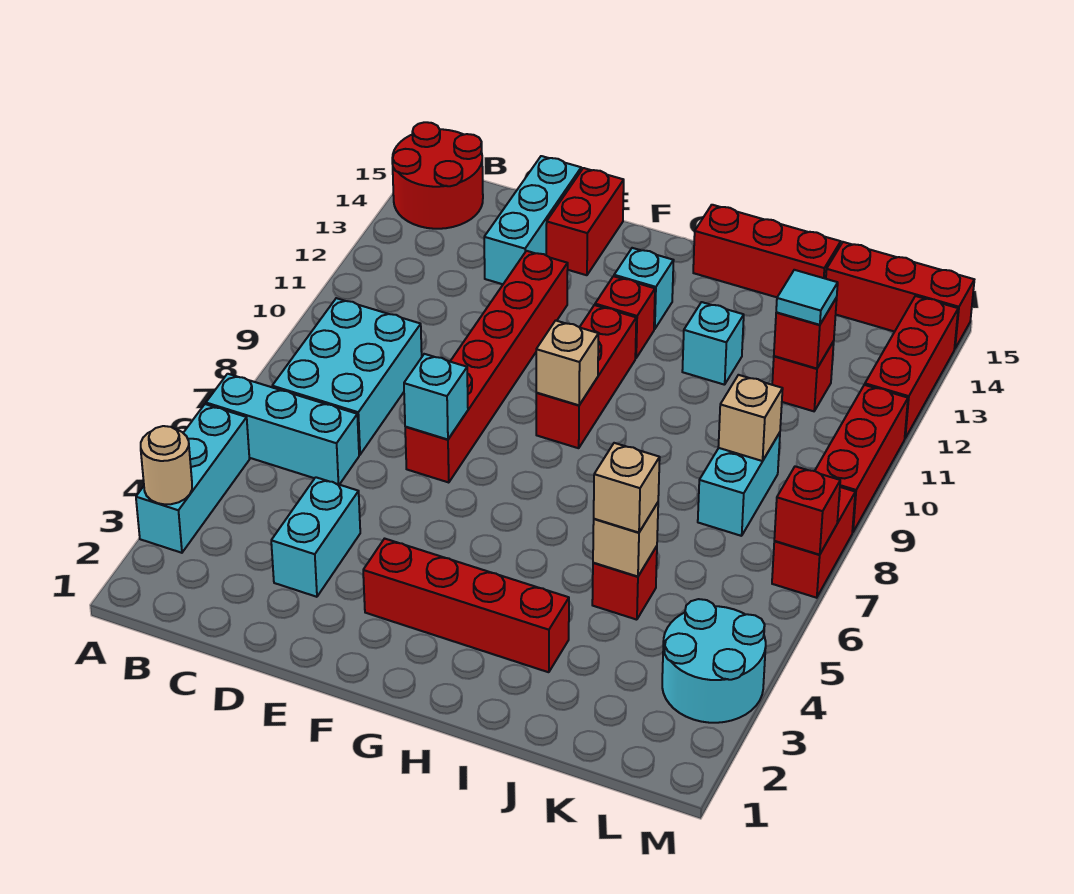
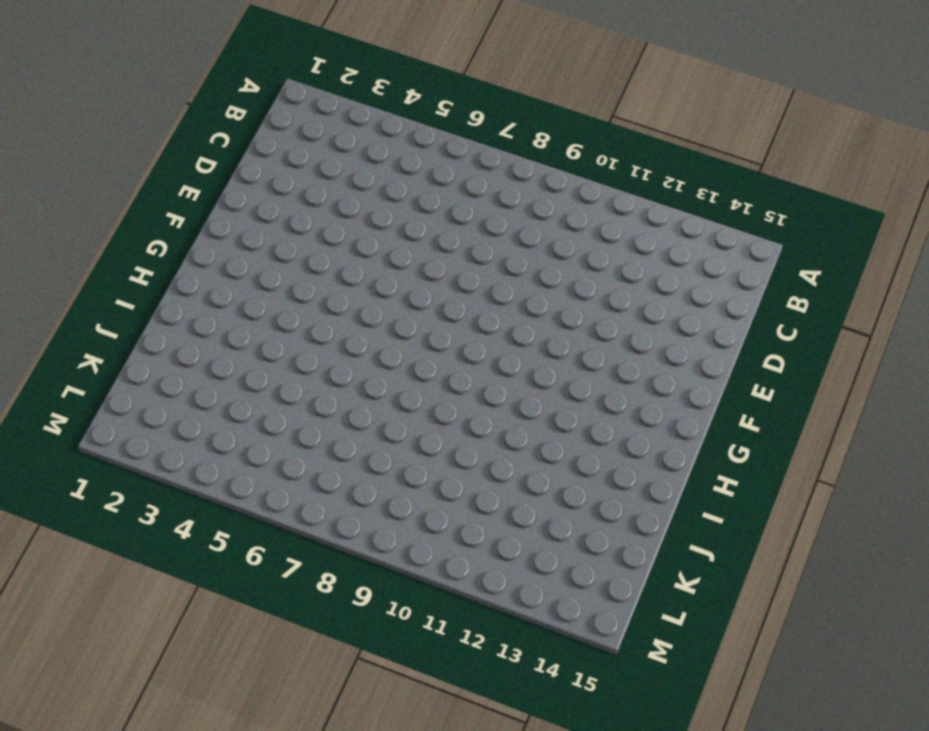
none -> cyan brick A3:A5 level 1
none -> cyan brick A6:C6 level 1
none -> red round brick A14:B15 level 1
none -> cyan brick B7:C9 level 1

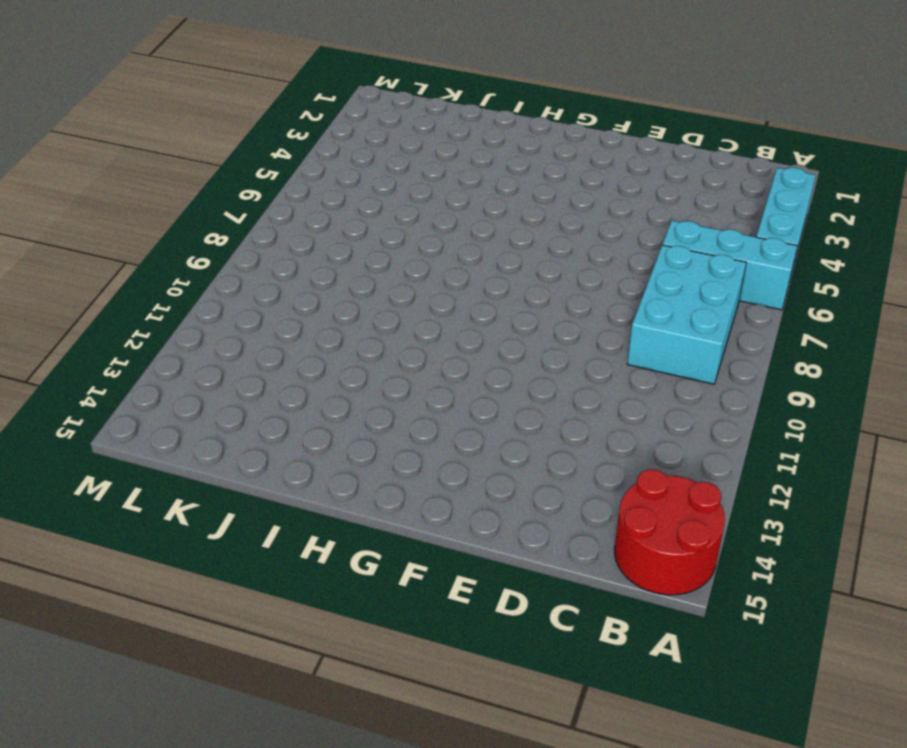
none -> cyan brick D3:D4 level 1
none -> cyan brick D13:D15 level 1
none -> red brick E7:E12 level 1
none -> red brick E14:E15 level 1

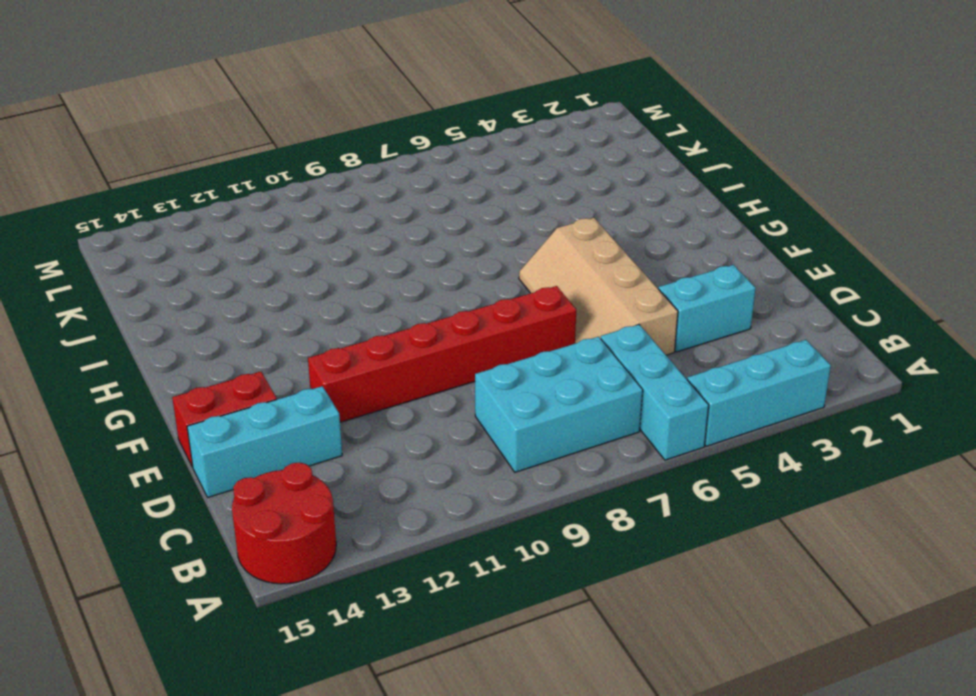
tan slope D5:G6 level 1 top 5 -> none
none -> red brick F3:I3 level 1
none -> red brick G9:G11 level 1
none -> red brick G12 level 1
none -> cyan brick G13 level 1

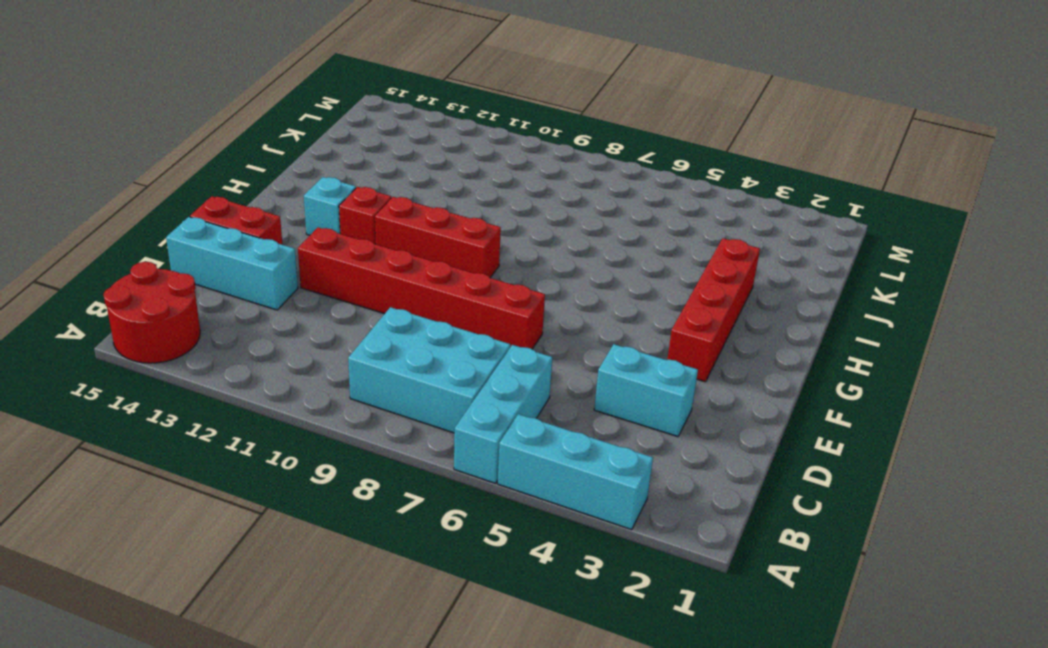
none -> red brick H15:J15 level 1
none -> cyan brick I12 level 1
none -> red brick J5 level 1
none -> cyan brick K8:K9 level 1

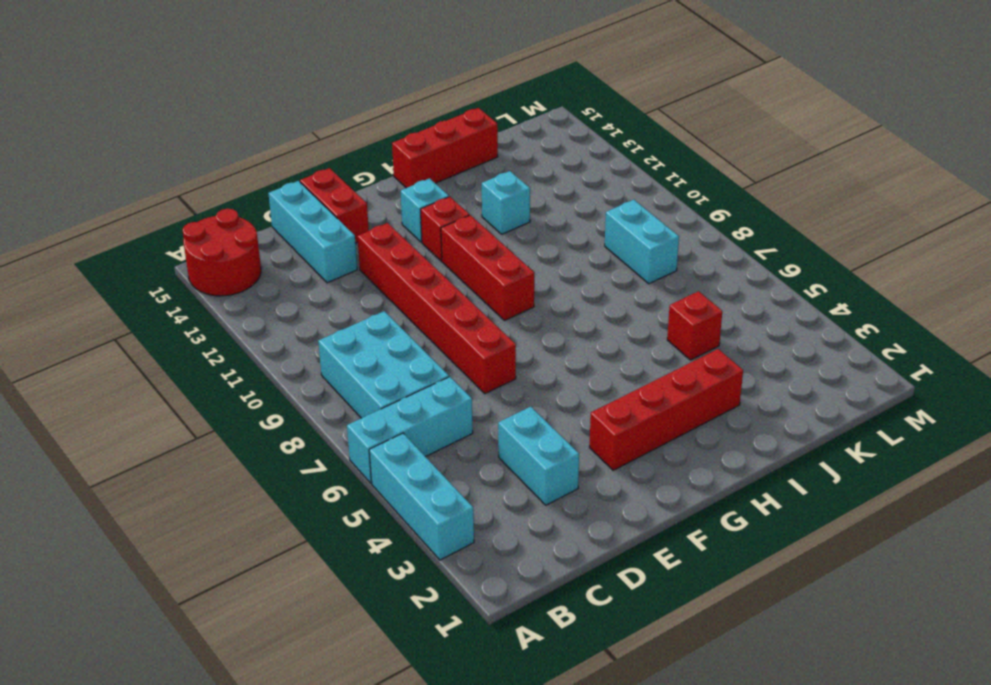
none -> red brick K12 level 1
none -> red brick K15:M15 level 1
none -> cyan round brick L3:M4 level 1
none -> red brick M7:M8 level 1

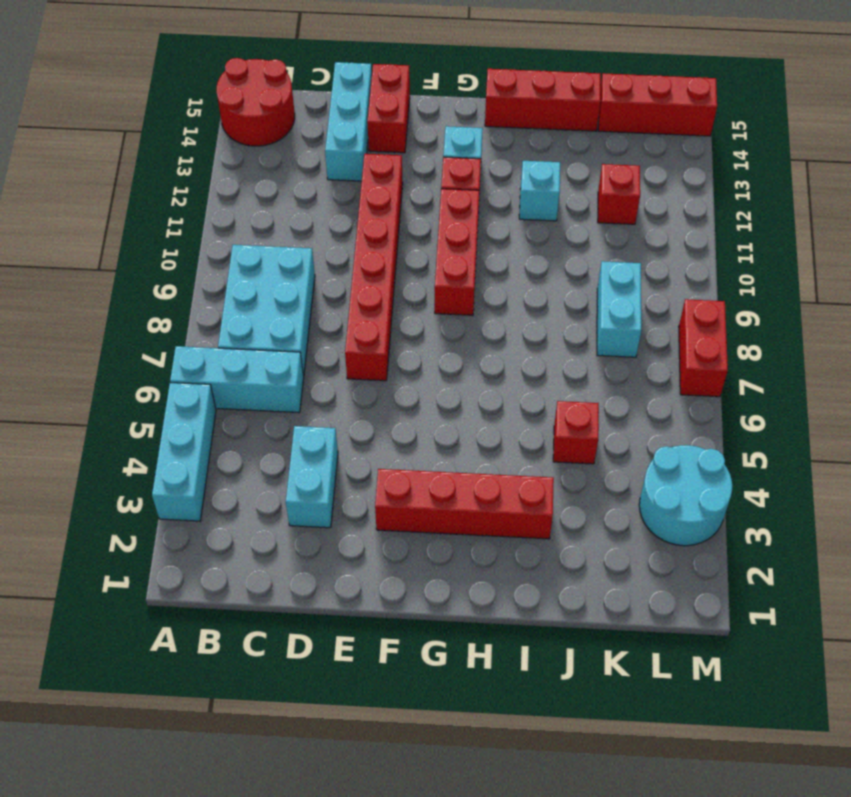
none -> red brick M9:M11 level 1
none -> red brick M12:M14 level 1
none -> tan round brick A3 level 2
none -> cyan brick E7 level 2

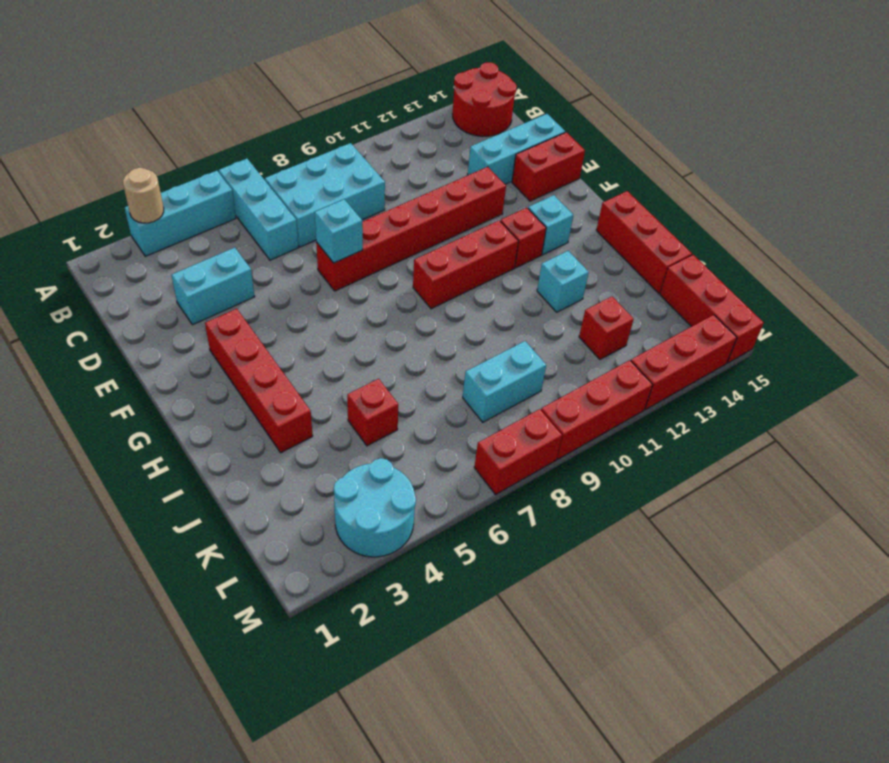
none -> tan brick G9 level 2
none -> tan brick J5 level 2
none -> tan brick K9 level 2
none -> red brick K12 level 2

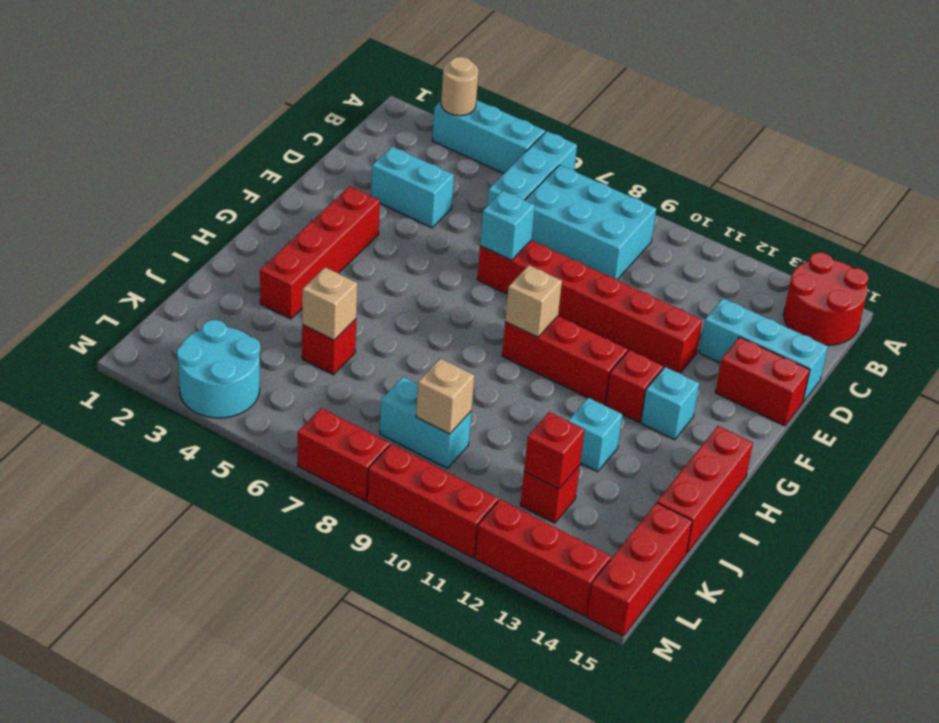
none -> red brick M7 level 2
none -> tan brick J5 level 3
none -> cyan tile K12 level 3

